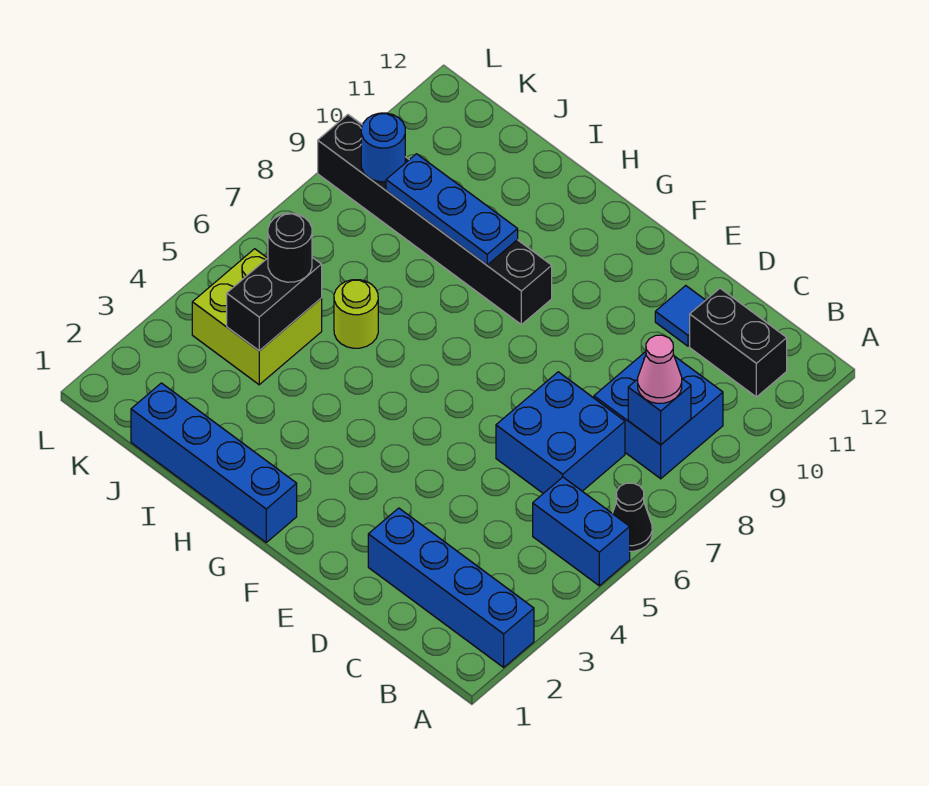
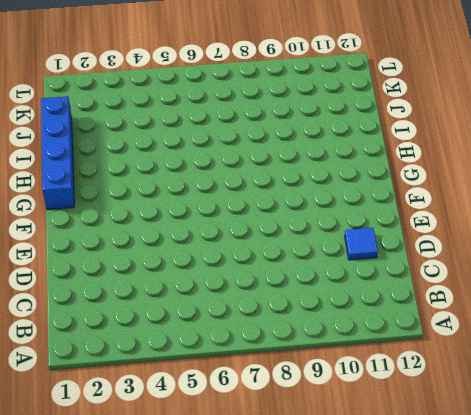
none -> blue brick A2:D2 level 1
none -> blue brick A5:B5 level 1
none -> black cone A6 level 1

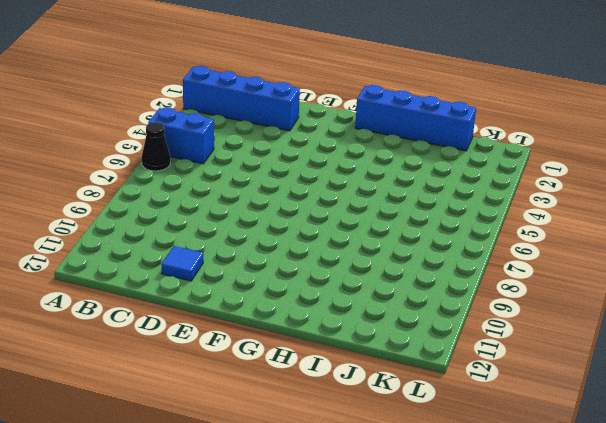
none -> blue brick B8:C9 level 1
none -> black brick B11:C11 level 1
none -> blue brick C6:D7 level 1

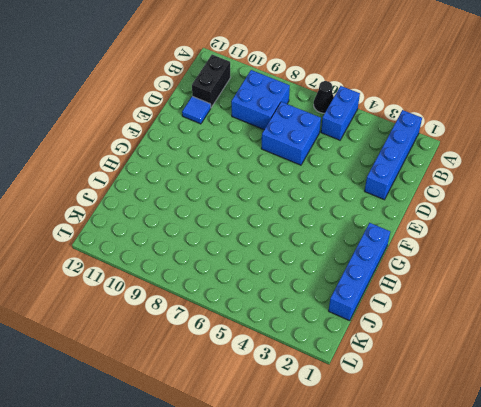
none -> black brick G9:L9 level 1
none -> lime round brick I6 level 1
none -> lime brick J4:K5 level 1

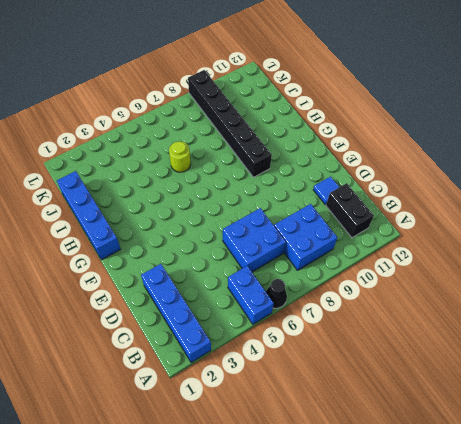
none -> lime brick J4:K5 level 1
none -> blue brick B8 level 2
none -> blue plate H9:J9 level 2

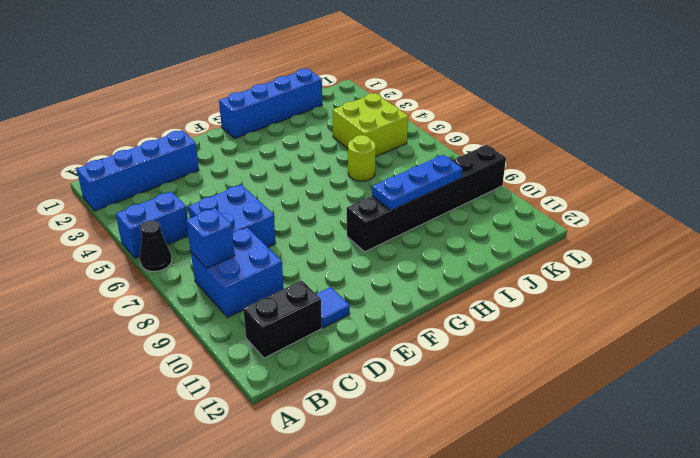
none -> black brick J4:J5 level 2
none -> blue round brick K9 level 2
none -> pink cone B8 level 3

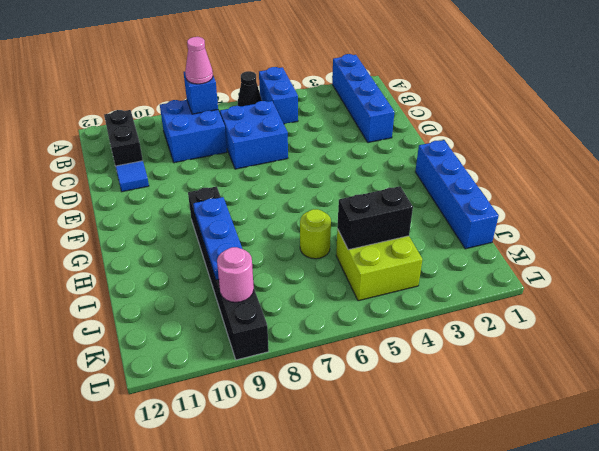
pink round brick K9 level 2 -> blue round brick K9 level 2
none -> black round brick J5 level 3

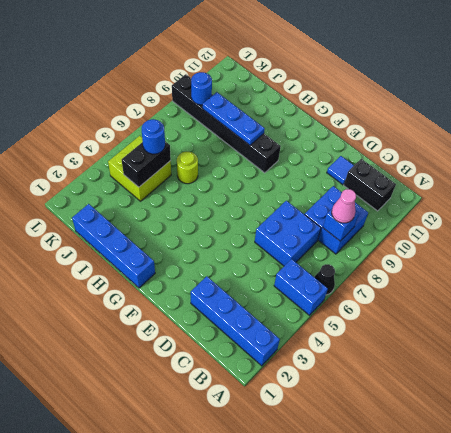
blue round brick J5 level 3 -> black round brick J5 level 3

